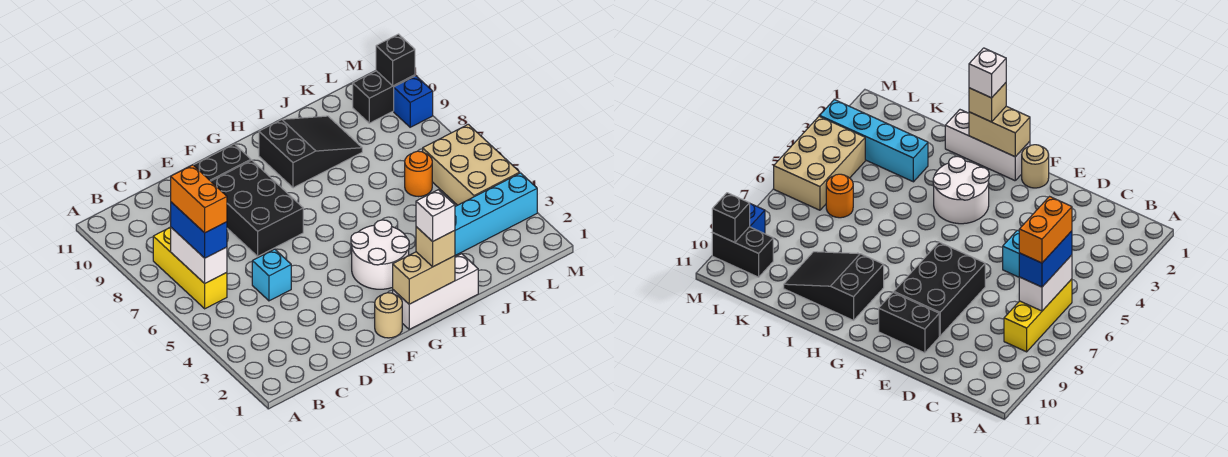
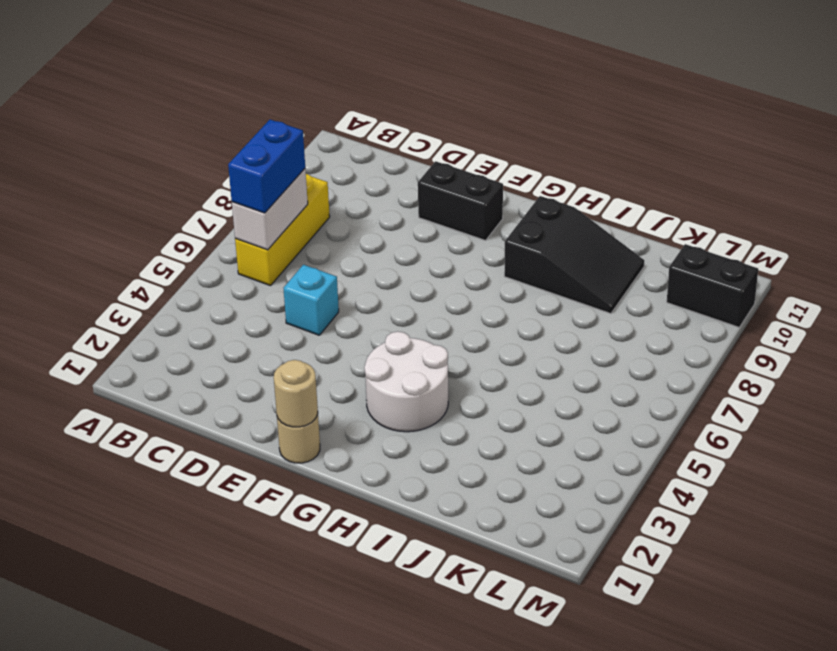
tan round brick F1 level 2 -> none
none -> black brick E7:F9 level 1
none -> white brick G1:I1 level 1
none -> cyan brick J3:M3 level 1

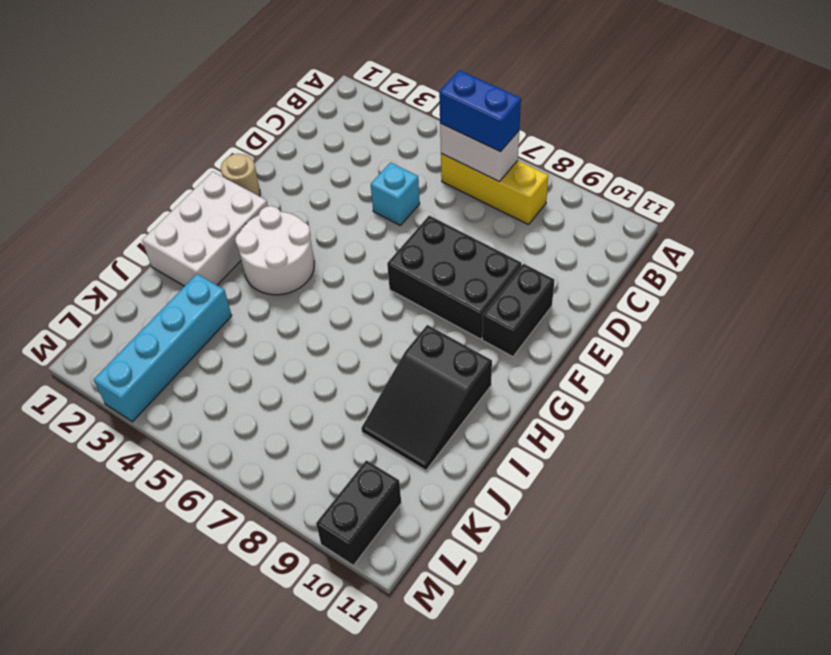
white brick G1:I2 level 1 -> white brick G1:I1 level 1
none -> orange round brick K6 level 1
none -> tan brick L4:M6 level 1
none -> blue brick M9 level 1

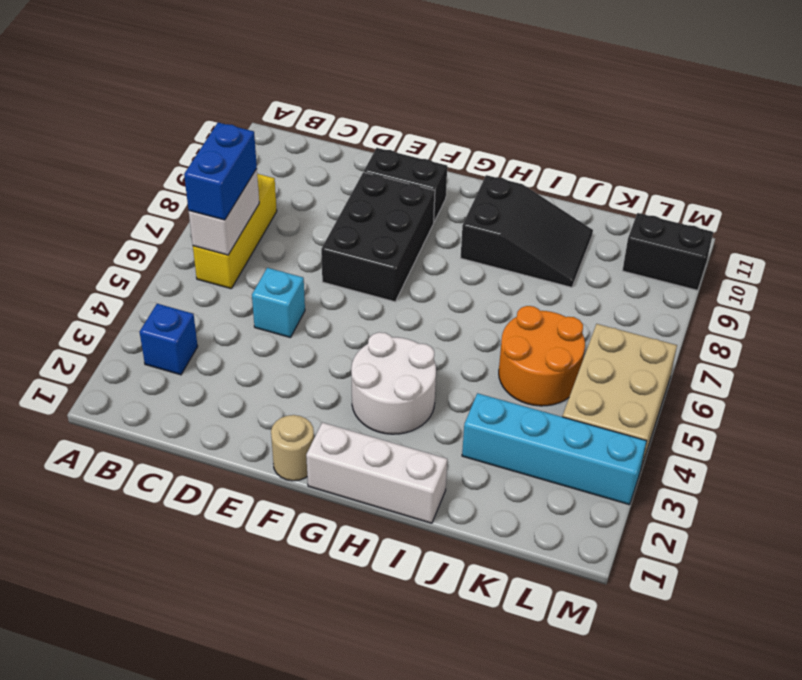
blue brick B3 level 1 -> blue brick M9 level 1
orange round brick J5:K6 level 1 -> orange round brick K6 level 1
none -> tan brick G1:H1 level 2
none -> black brick M10 level 2
none -> tan brick H1 level 3

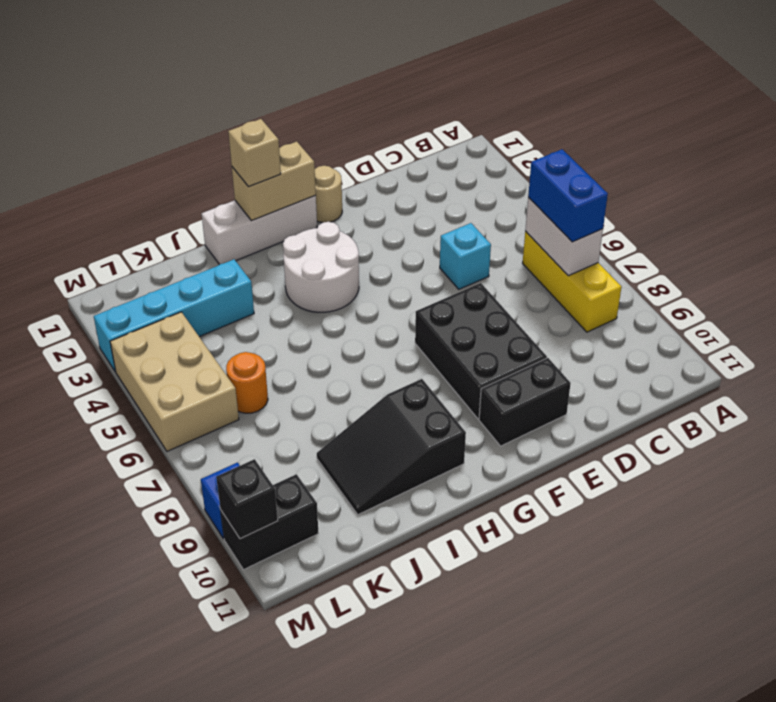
none -> orange brick B6:B7 level 4
none -> white brick H1 level 4

